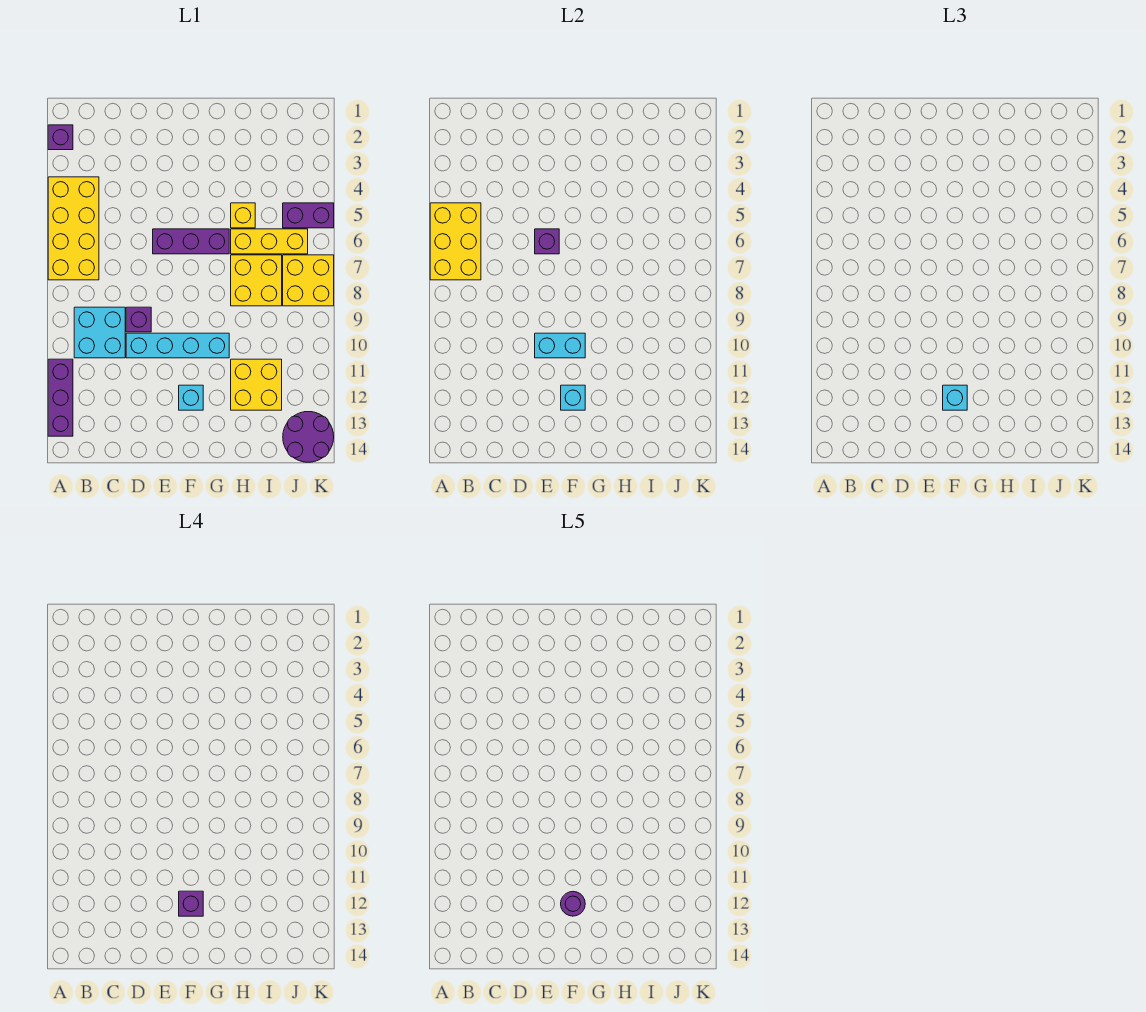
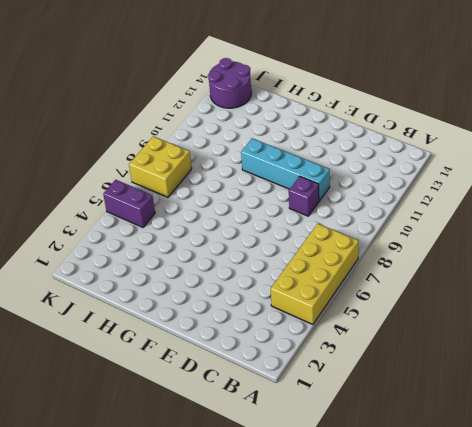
none -> purple brick A2 level 1
none -> purple brick A11:A13 level 1
none -> cyan brick B9:C10 level 1

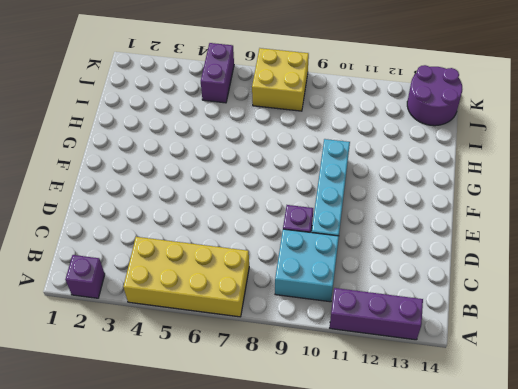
none -> purple brick E6:G6 level 1
none -> cyan brick F12 level 1
none -> yellow brick H5 level 1

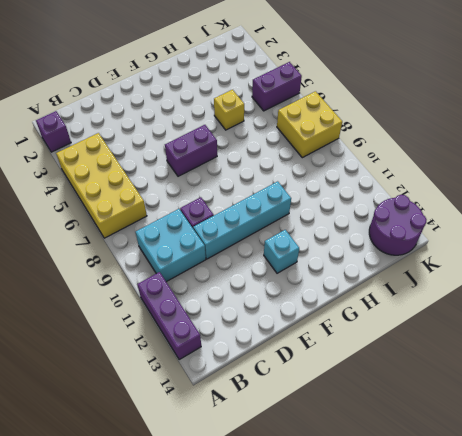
purple brick E6:F6 level 1 -> purple brick E6:G6 level 1
none -> yellow brick H6:J6 level 1
none -> yellow brick H7:I8 level 1
none -> yellow brick H11:I12 level 1

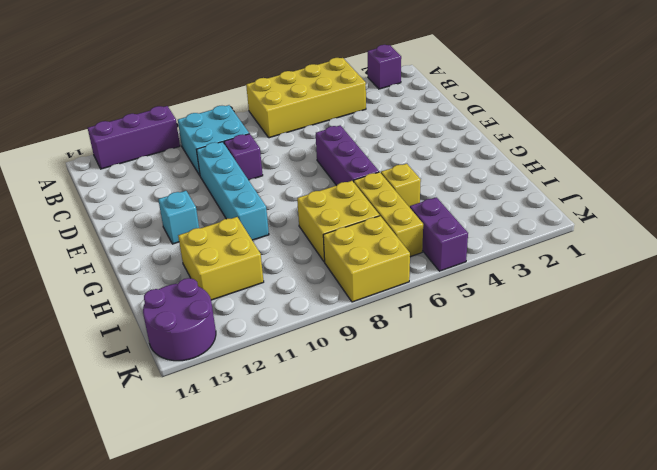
none -> yellow brick A5:B7 level 2
none -> purple brick E6 level 2
none -> cyan brick E10:F10 level 2

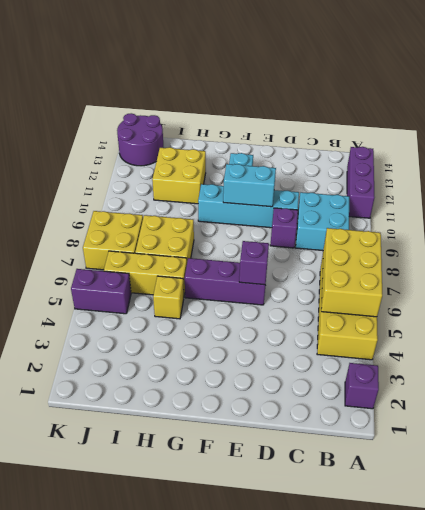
none -> cyan brick F12 level 2
none -> cyan brick F12 level 3
none -> purple brick F12 level 4

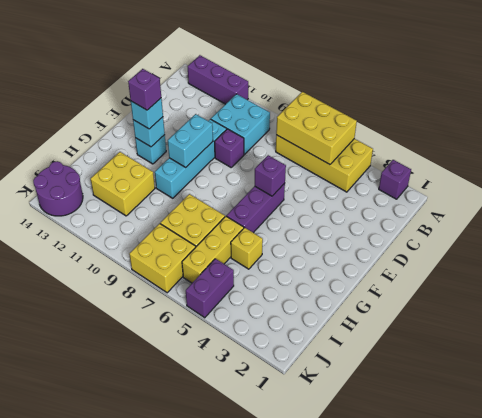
none -> purple round brick F12 level 5

